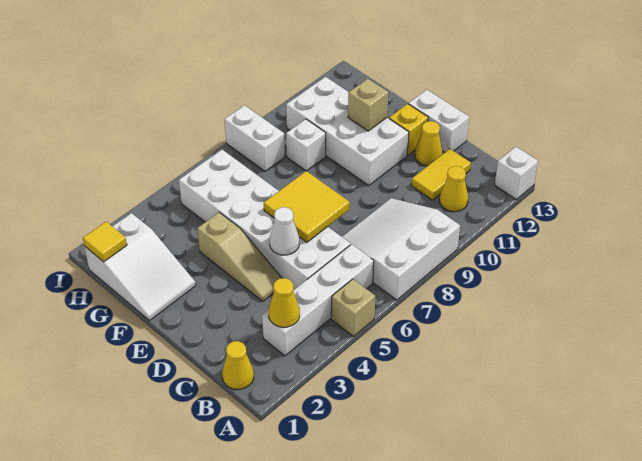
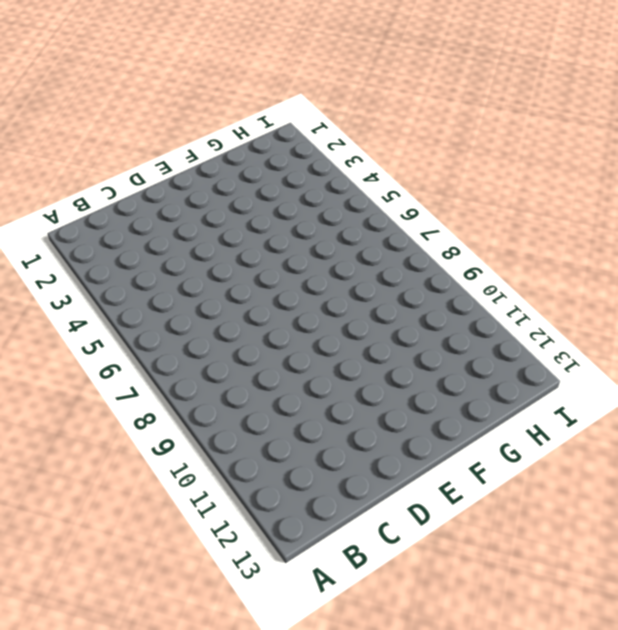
none -> tan brick A5 level 1
none -> white slope A7:C9 level 1 top A
none -> white brick A13 level 1

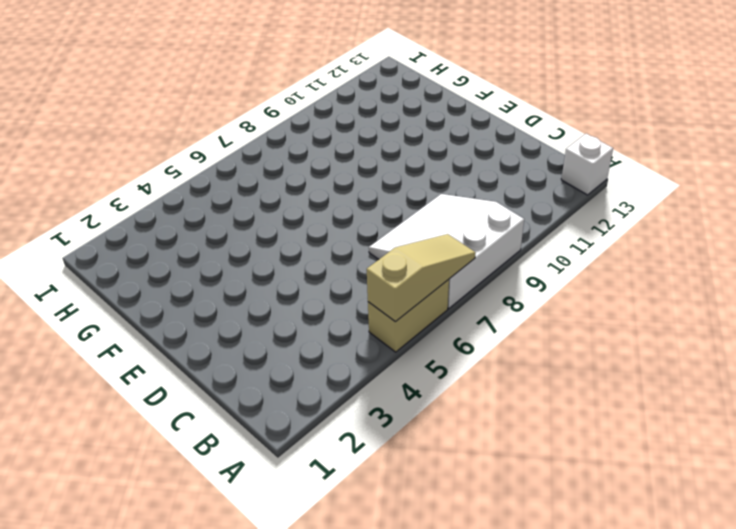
tan brick A5:A6 level 1 -> tan brick A5 level 1
tan slope A5:A7 level 2 top 5 -> tan slope D4:F4 level 1 top F
none -> yellow cone B1 level 1
none -> white brick B3:B6 level 1
none -> yellow cone B11 level 1

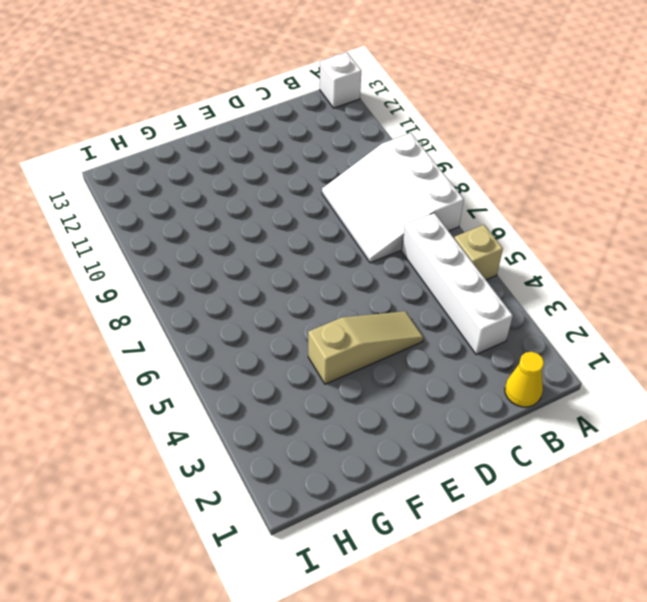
none -> yellow cone B11 level 1
none -> white brick C5:H6 level 1
none -> yellow tile C11:C12 level 1

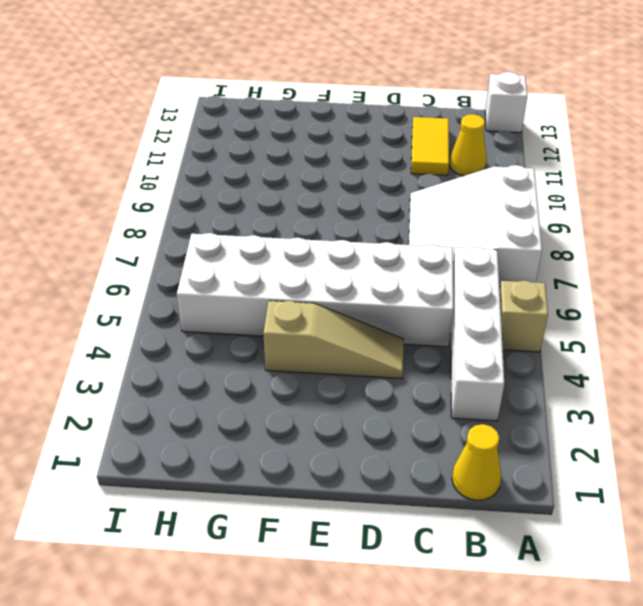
none -> yellow cone D12 level 1
none -> white brick D13:E13 level 1
none -> white brick E10:H11 level 1

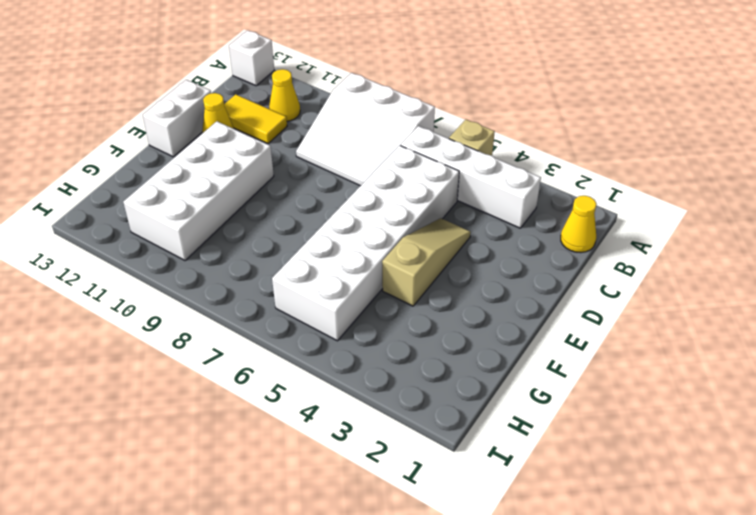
none -> yellow brick E12 level 1
none -> white slope F1:H2 level 1 top H
none -> white brick G9 level 1

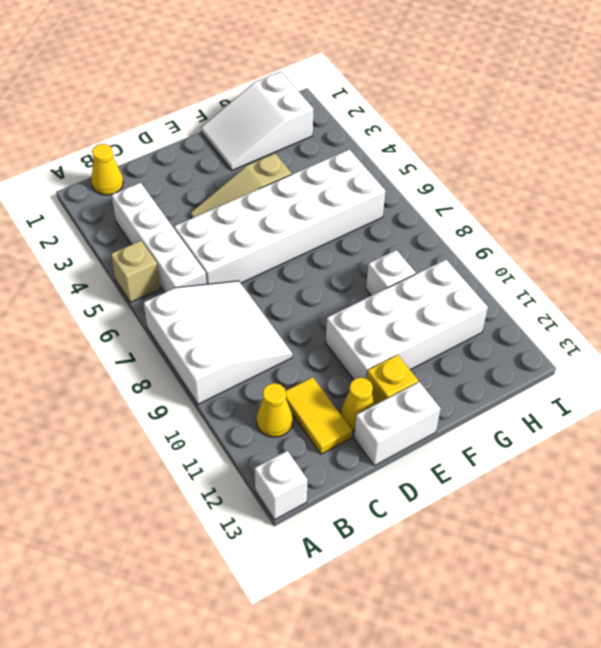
none -> white brick H8:I8 level 1
none -> yellow cone B3 level 2
none -> white cone D5 level 2

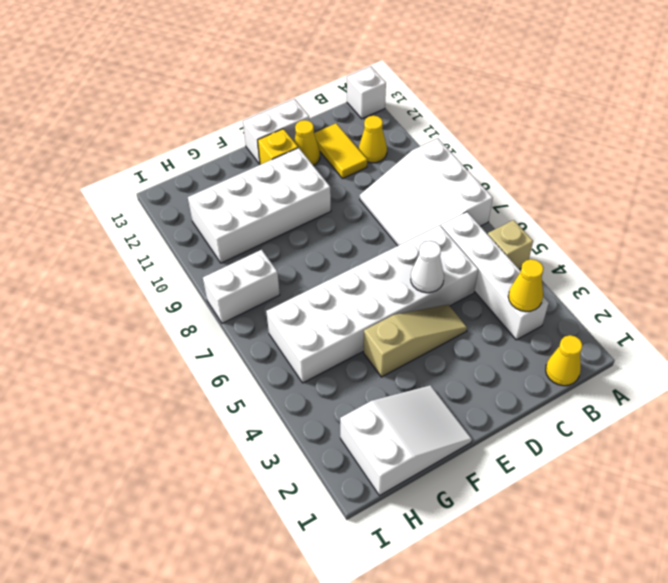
none -> white brick G9 level 1
none -> yellow tile D6:E7 level 2
none -> tan brick F11 level 2

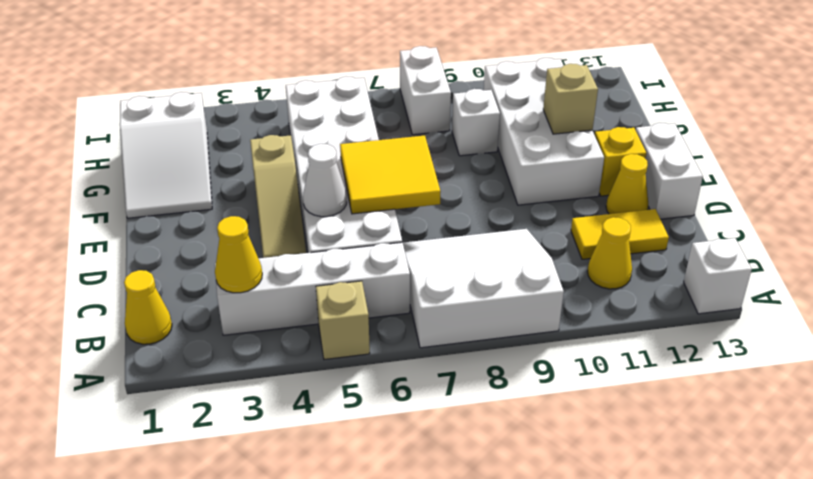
none -> yellow tile H1 level 2

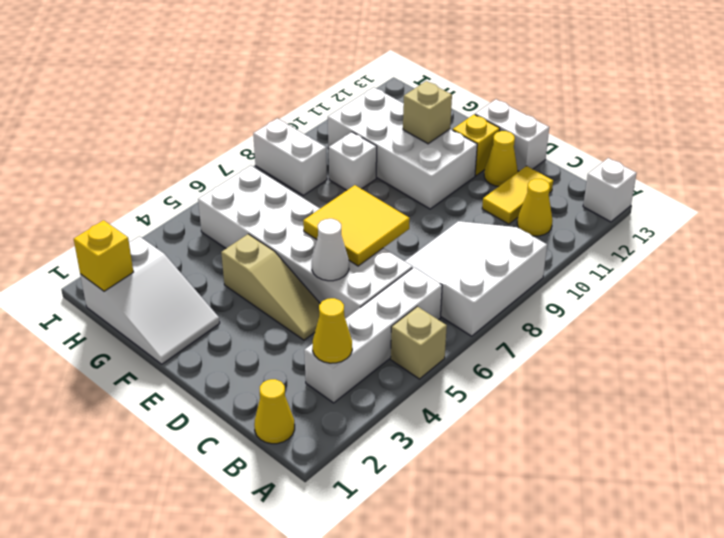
yellow brick H1 level 2 -> yellow tile H1 level 2

